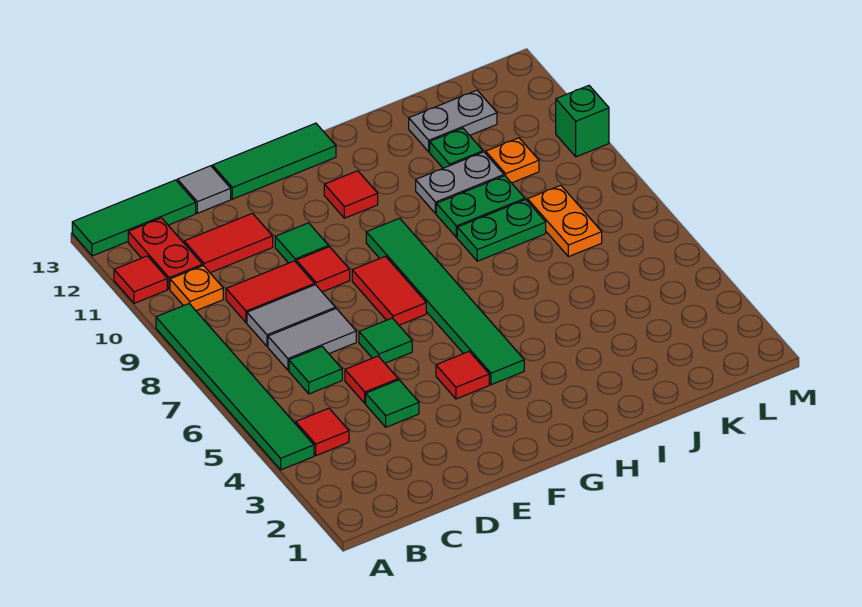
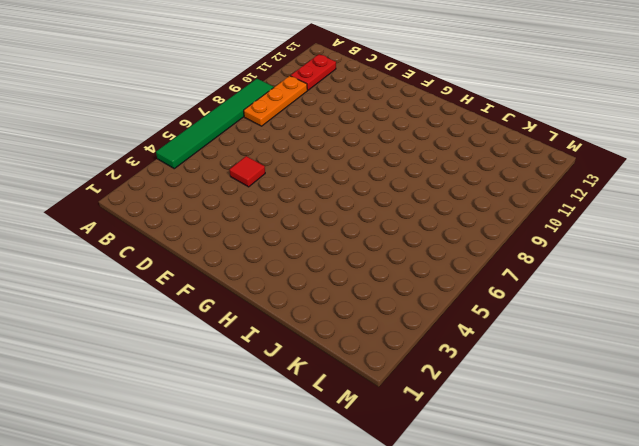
orange plate B8:B10 level 1 -> orange plate B10 level 1
none -> red tile A11 level 1
none -> green tile A13:C13 level 1
none -> red tile B4 level 1
none -> green tile C6 level 1

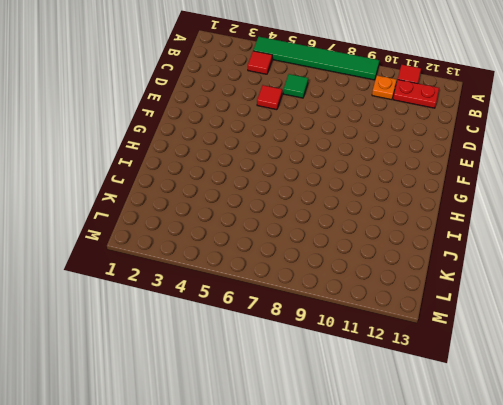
none -> green tile A13:C13 level 1
none -> grey tile C7:D7 level 1
none -> grey tile C8:D8 level 1
none -> red tile C9:D9 level 1

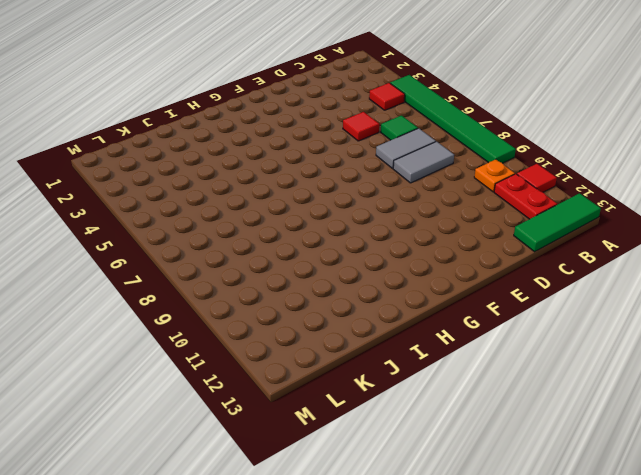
none -> red tile C9:D9 level 1
none -> red tile C11:D11 level 1
none -> green tile D4 level 1
none -> grey tile D13 level 1

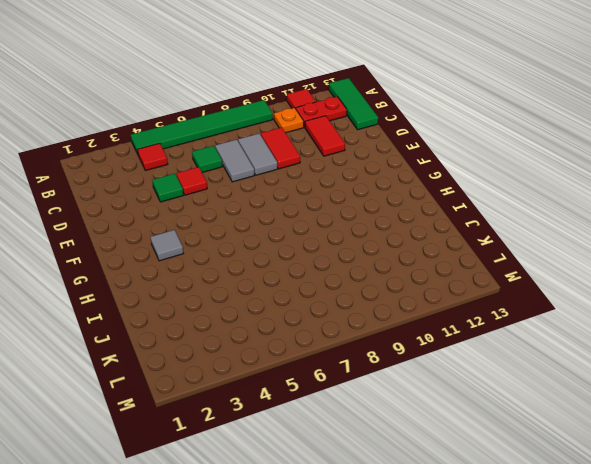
grey tile G3 level 1 -> grey tile D13 level 1
none -> green tile E6 level 1
none -> red tile E9 level 1
none -> green tile E10 level 1
none -> green tile E13:G13 level 1

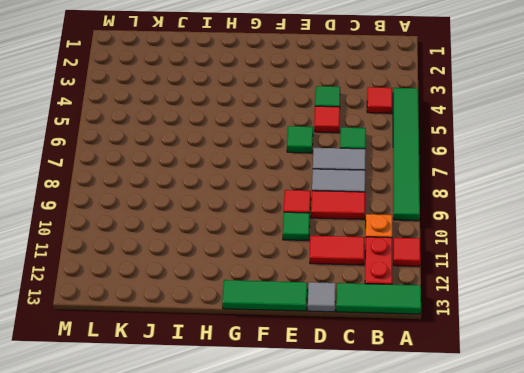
none -> red tile F4 level 1
none -> red tile F7:F8 level 1
none -> green tile G4:G9 level 1
none -> red tile G11 level 1

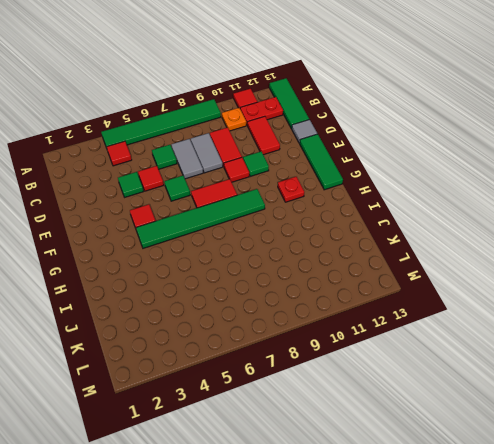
red plate G11 level 1 -> red tile G11 level 1
none -> green plate I8:J8 level 1
none -> green plate I9:J9 level 1
none -> grey plate I10:J10 level 1
none -> green plate J11 level 1

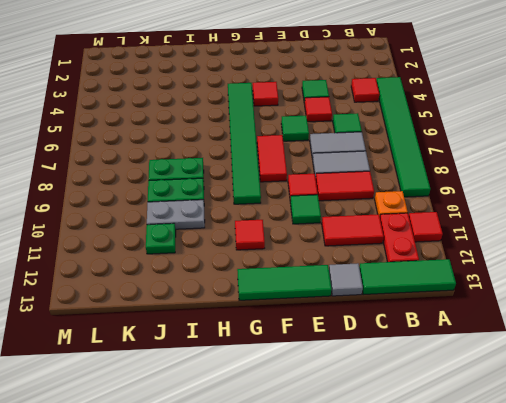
none -> grey plate J12:K12 level 1
none -> orange plate K7:K8 level 1
none -> orange plate K10 level 1
none -> green brick M10 level 1

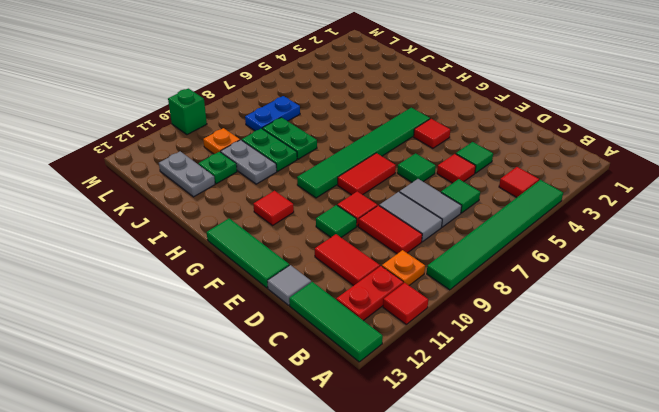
blue plate K7:K8 level 1 -> orange plate K7:K8 level 1

